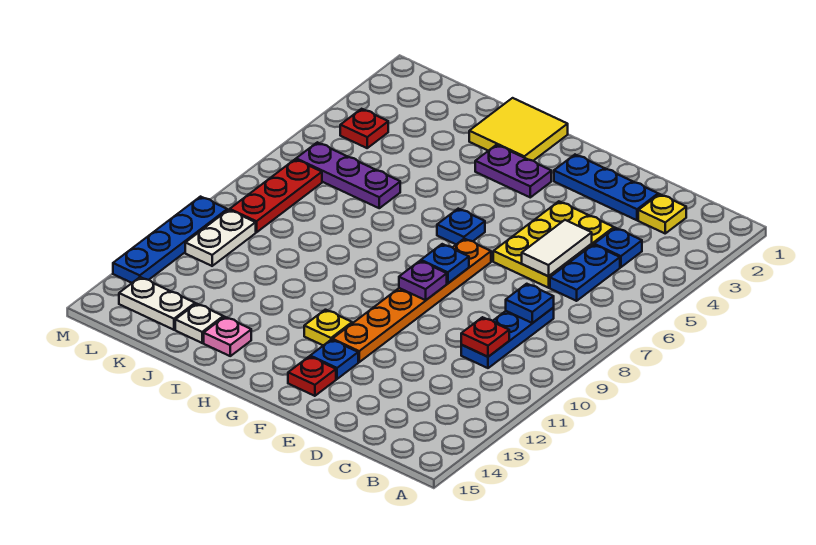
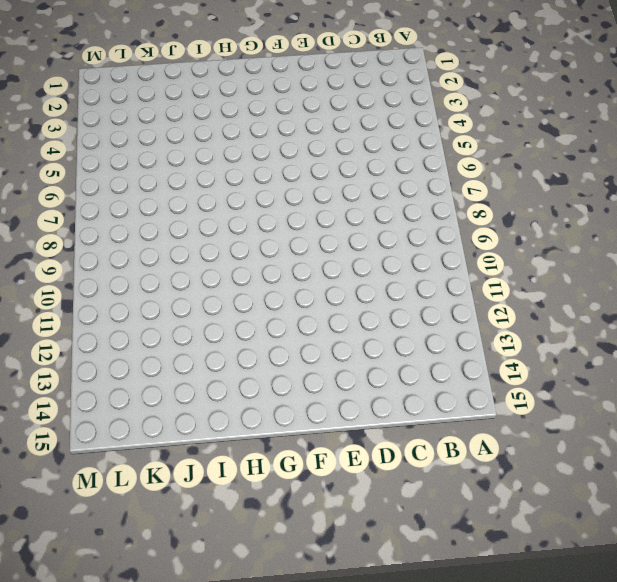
none -> yellow plate C2 level 1
none -> blue plate C4 level 1
none -> blue plate C5:C6 level 1

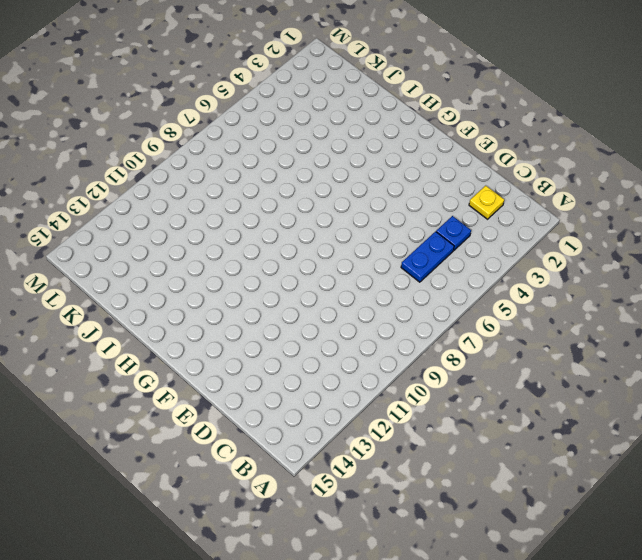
none -> blue plate C8:C10 level 1
none -> blue plate D2:F2 level 1
none -> yellow plate D4:E6 level 1

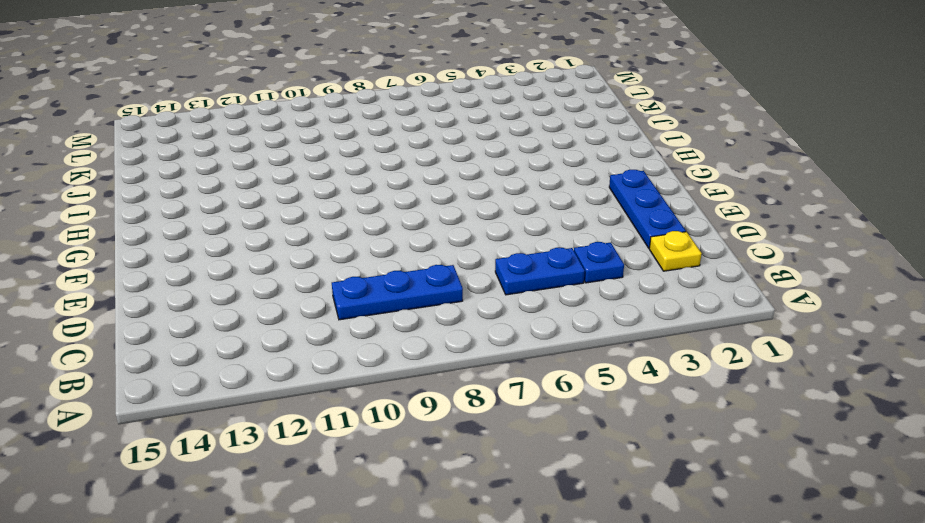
none -> yellow plate D4:E6 level 1
none -> orange plate F7:F12 level 1
none -> blue plate F13 level 1

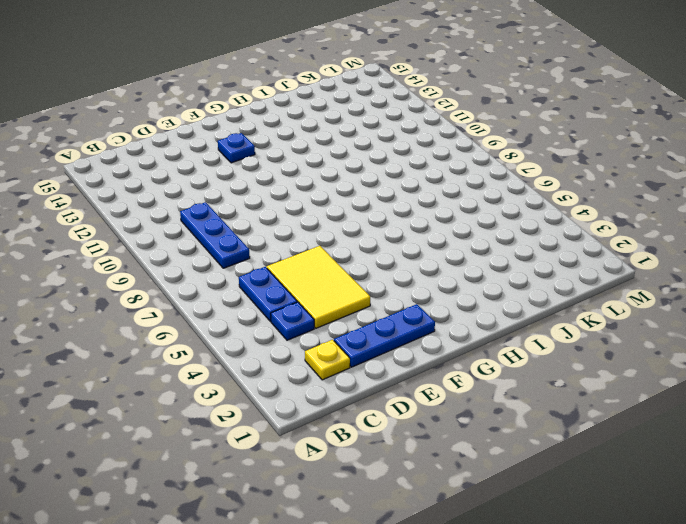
yellow tile D4:E6 level 1 -> yellow plate D4:E6 level 1
none -> orange plate F7:F12 level 1
none -> red plate F14 level 1
none -> purple plate G3:H3 level 1

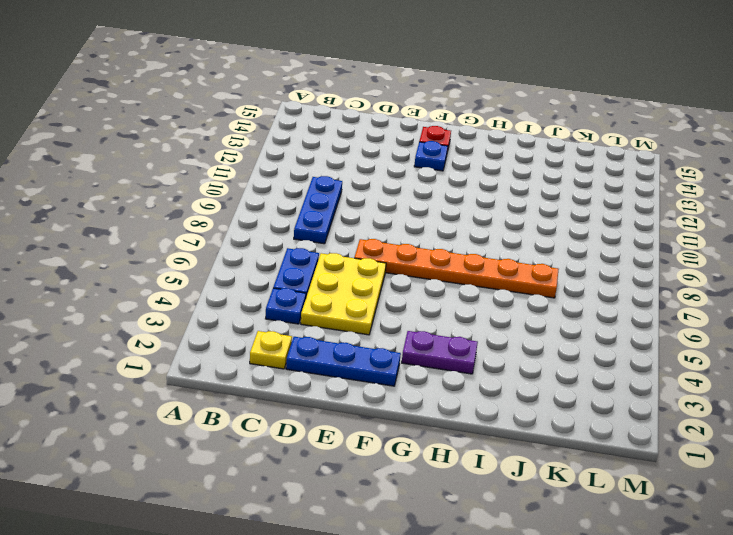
orange plate E7:J7 level 1 -> orange plate F7:F12 level 1
none -> blue plate G6 level 1
none -> yellow plate G12 level 1
none -> yellow tile H1:I2 level 1

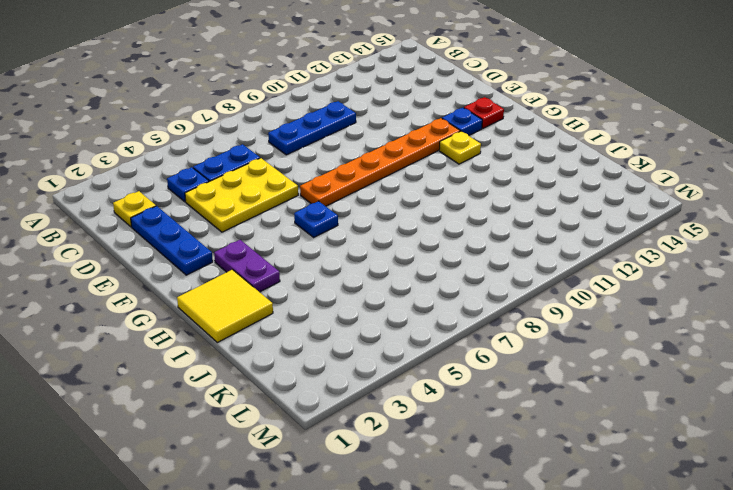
none -> pink plate I14 level 1
none -> purple plate J6:L6 level 1
none -> white plate J14 level 1

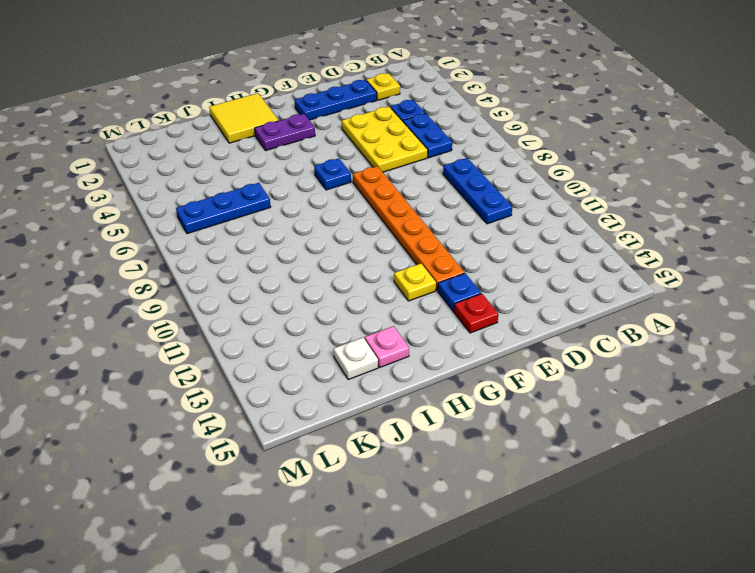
blue plate J6:L6 level 1 -> purple plate J6:L6 level 1
none -> white plate K14:L14 level 1
none -> red plate L4 level 1
none -> red plate L7:L9 level 1

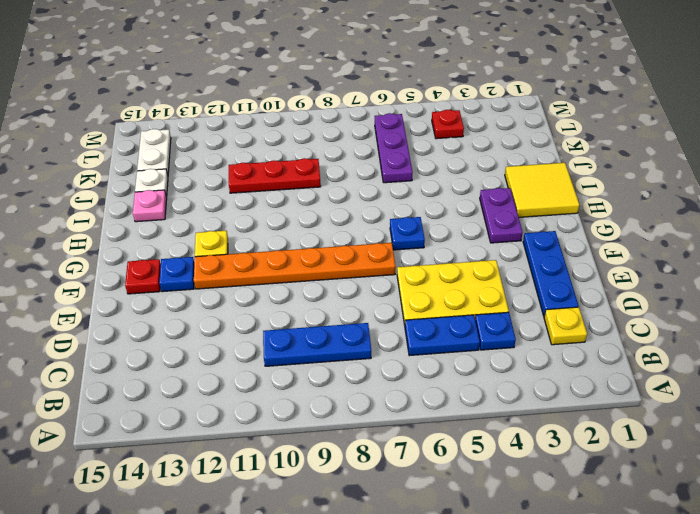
red plate J9:J11 level 1 -> red plate L7:L9 level 1
none -> white plate L10:L11 level 1
none -> blue plate M10:M13 level 1
none -> blue plate C8 level 2

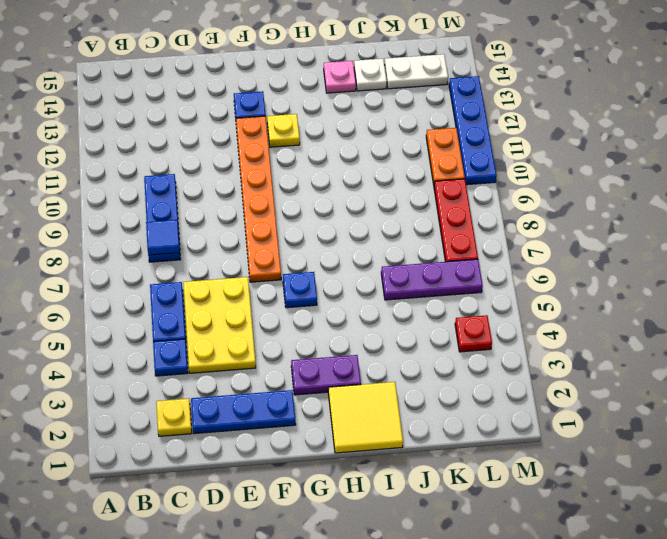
blue tile C8 level 2 -> blue plate C8 level 2
orange plate L10:L11 level 1 -> white plate L10:L11 level 1
none -> red plate F14 level 1
none -> red plate C10 level 2
none -> white tile D5:D6 level 2

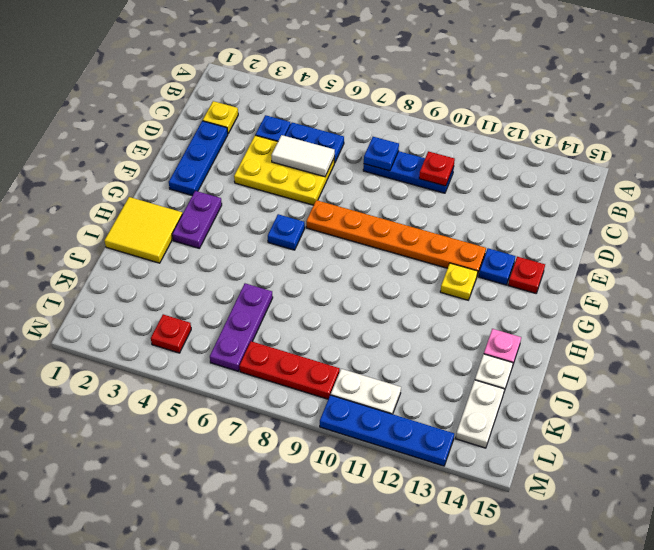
none -> blue plate F8 level 2
none -> purple plate F9 level 2

